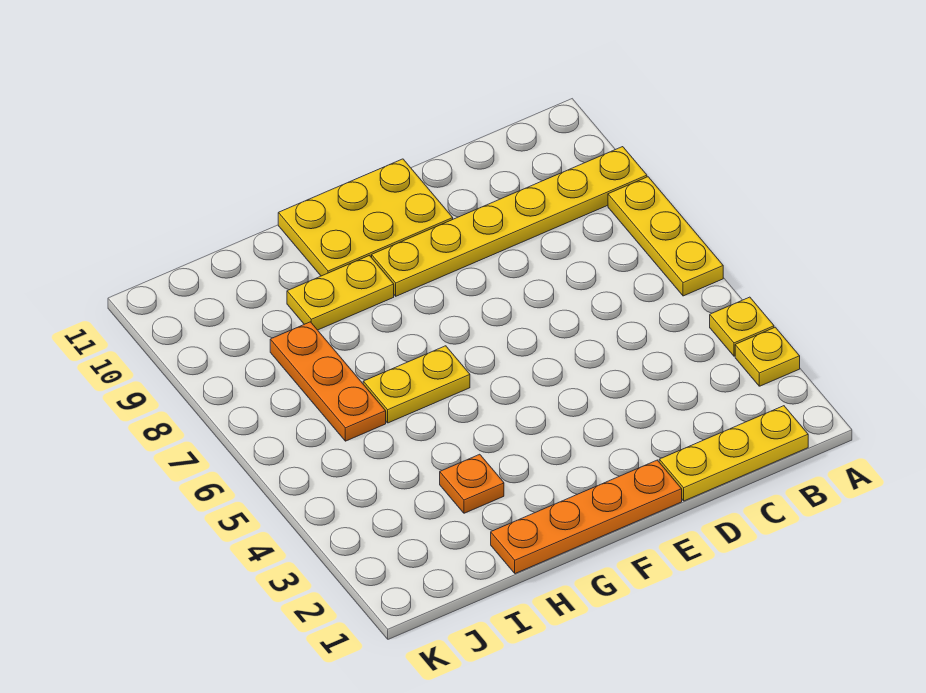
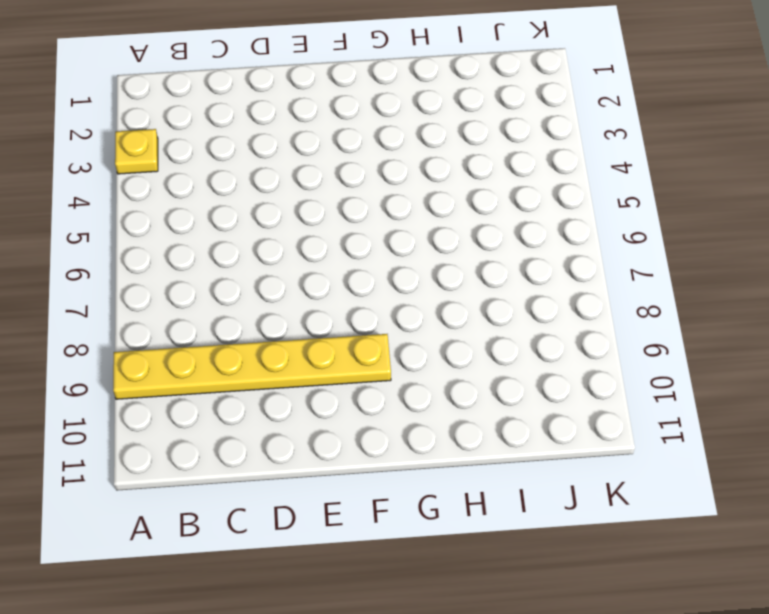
none -> yellow plate A4 level 1
none -> yellow plate A6:A8 level 1

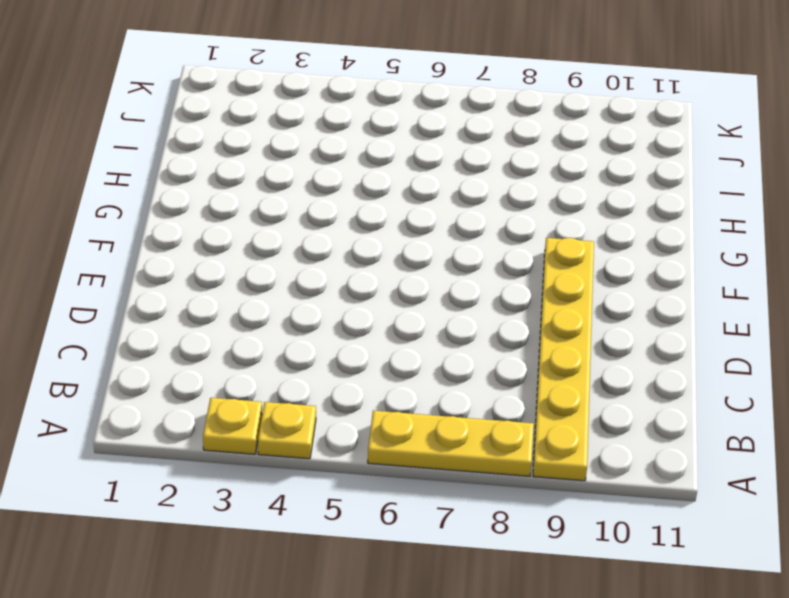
none -> yellow plate B1:D1 level 1
none -> orange plate E1:H1 level 1

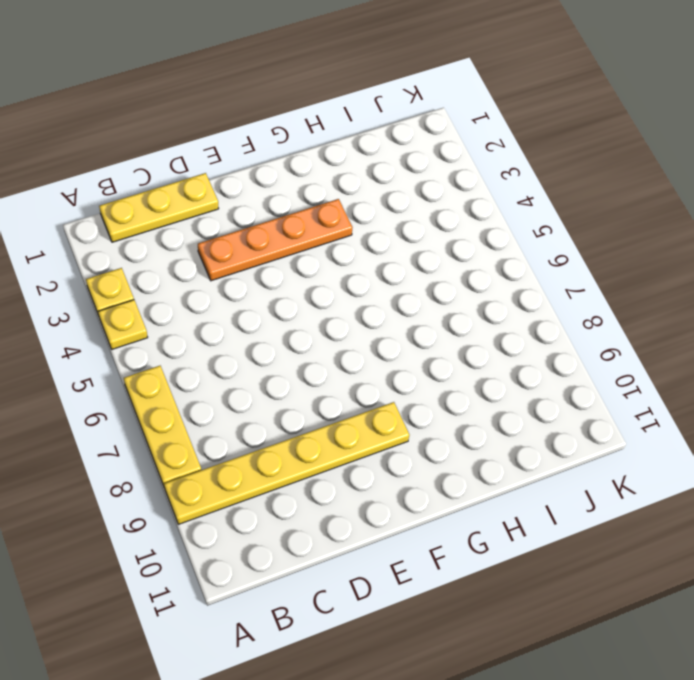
orange plate D3:G3 level 1 -> orange plate E1:H1 level 1
none -> yellow plate E10:G11 level 1
none -> yellow plate G6:H6 level 1

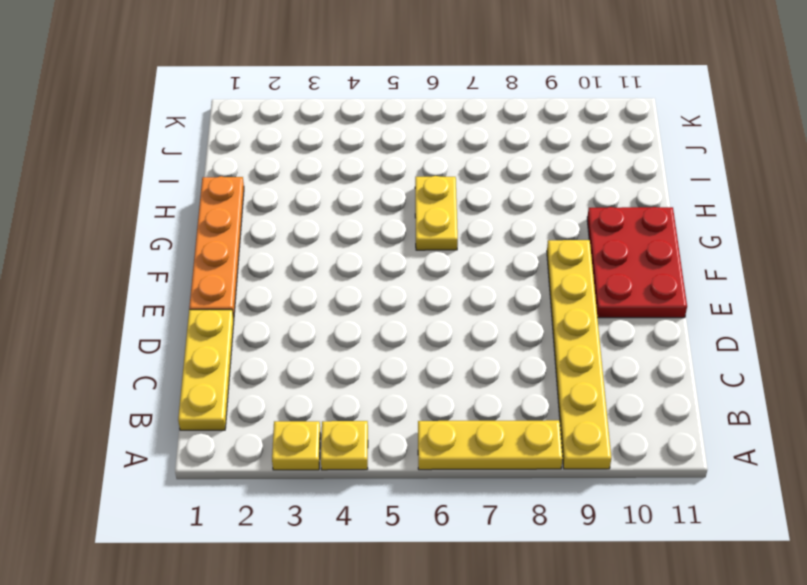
red plate E10:G11 level 1 -> yellow plate E10:G11 level 1
none -> yellow plate G9:H9 level 1
none -> orange plate H3 level 1

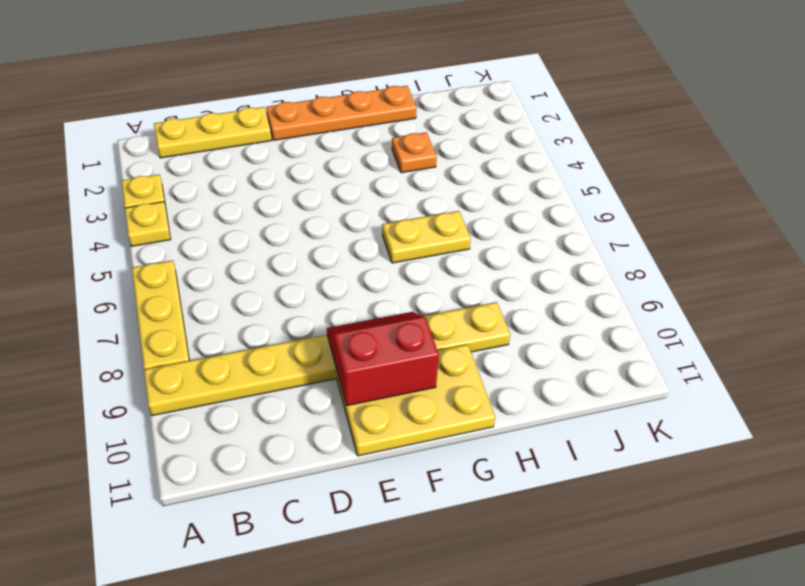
red slope E9:F10 level 2 top 10 -> none
none -> orange plate I6:I8 level 1

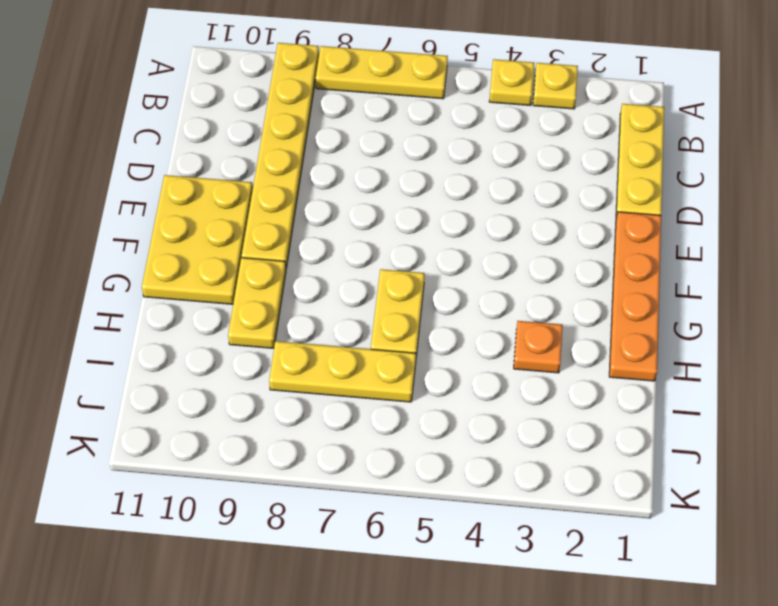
yellow plate I6:I8 level 1 -> orange plate I6:I8 level 1

